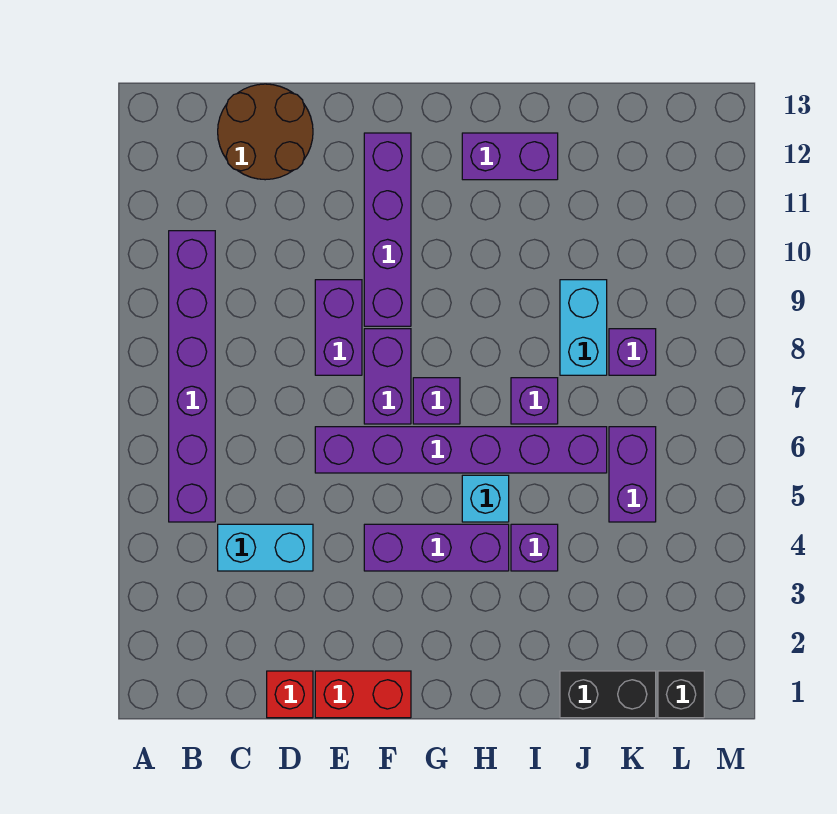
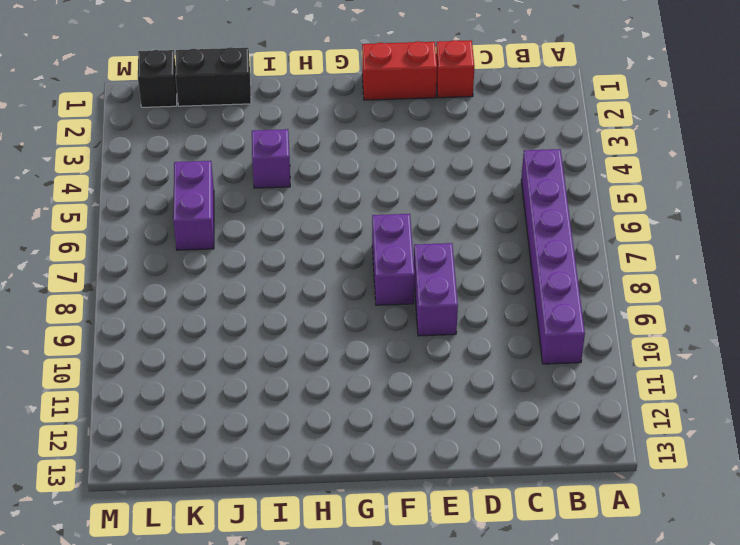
none -> cyan brick C4:D4 level 1
none -> brown round brick C12:D13 level 1
none -> purple brick E6:J6 level 1

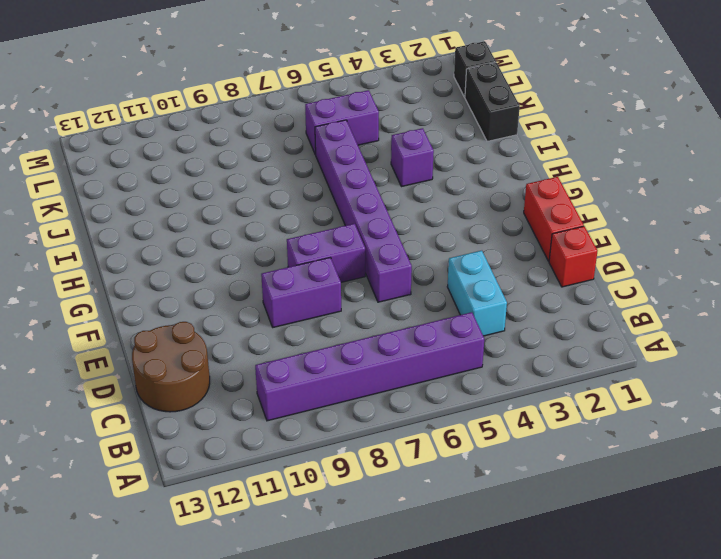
none -> purple brick F4:H4 level 1
none -> purple brick F9:F12 level 1
none -> purple brick G7 level 1

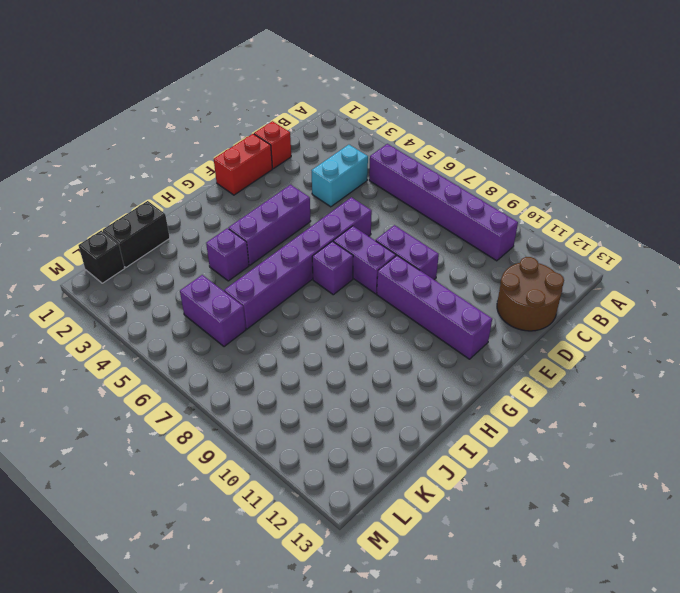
none -> cyan brick H5 level 1
none -> purple brick H12:I12 level 1
none -> purple brick I7 level 1

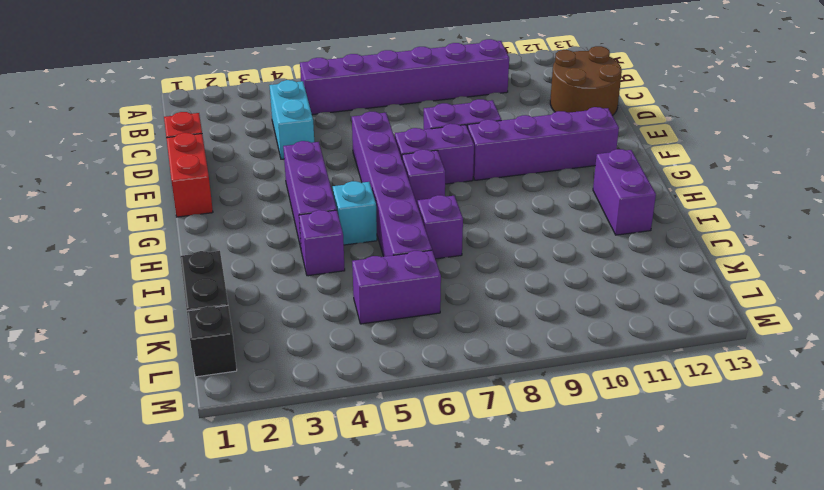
none -> cyan brick J8:J9 level 1
none -> purple brick K8 level 1

